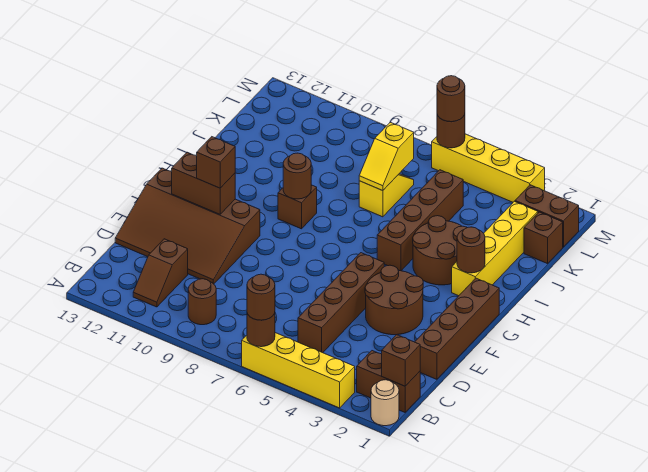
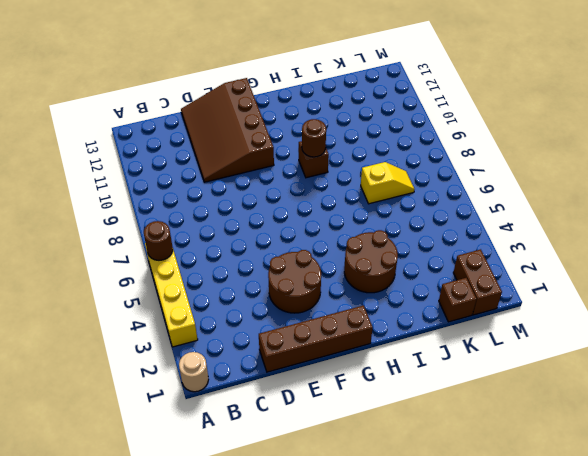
none -> brown brick B1:B2 level 1
none -> brown round brick B9 level 1
none -> brown slope B11:C11 level 1 top C

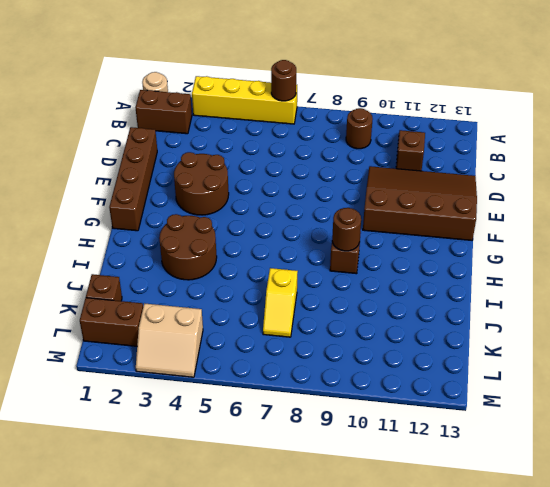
tan slope L3:M4 level 1 top L -> yellow brick M3:M6 level 1
none -> brown brick C5:F5 level 1
none -> yellow brick H2:K2 level 1
none -> brown brick H5:K5 level 1

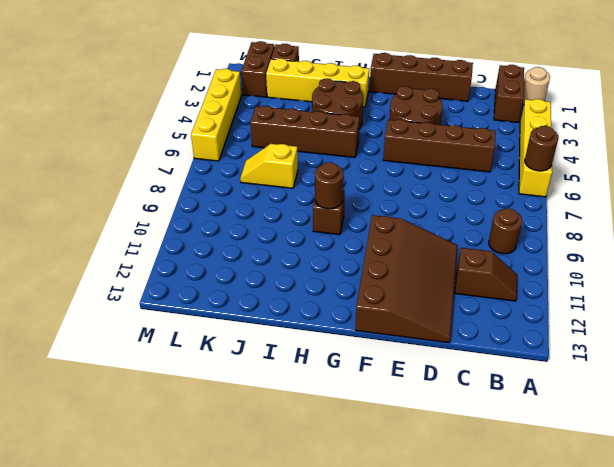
none -> brown brick B1 level 2
none -> brown brick F11:F12 level 2
none -> brown round brick H2 level 2

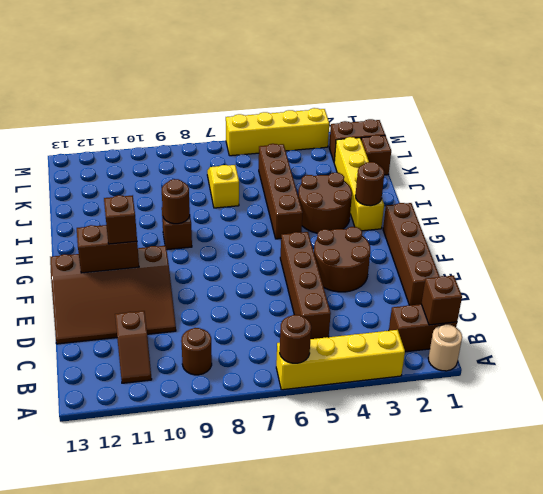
none -> yellow slope J7:K7 level 2 top K
none -> brown round brick M6 level 2
none -> brown round brick A6 level 3

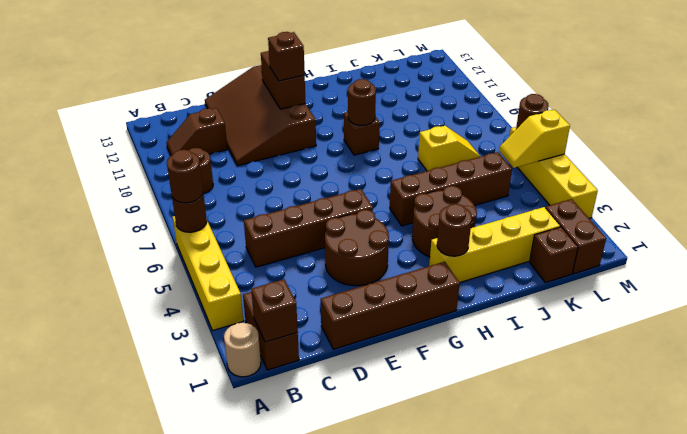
yellow slope L5:M5 level 2 top M -> yellow slope J7:K7 level 2 top K
none -> brown round brick M6 level 3

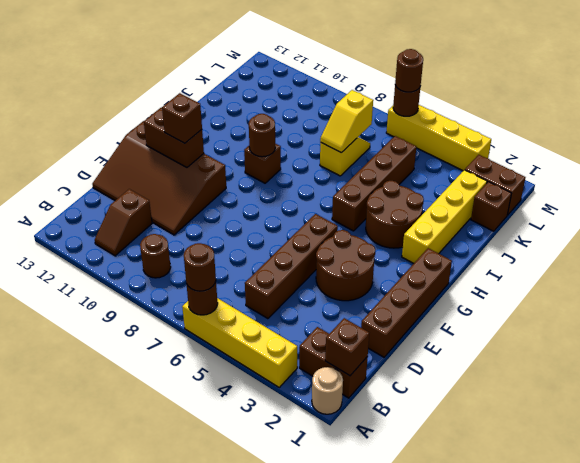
none -> brown round brick H2 level 2

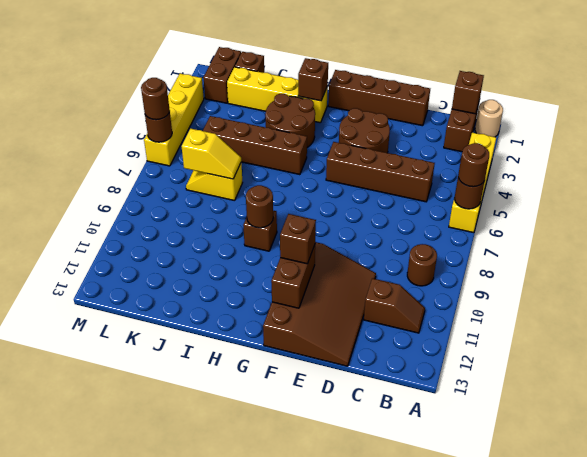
brown brick H2 level 2 -> brown round brick H2 level 2

